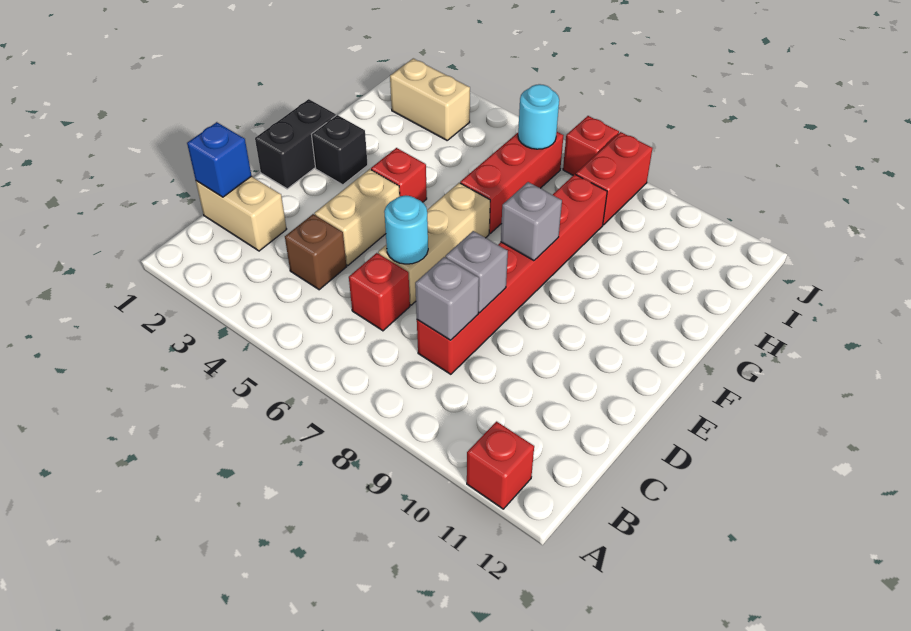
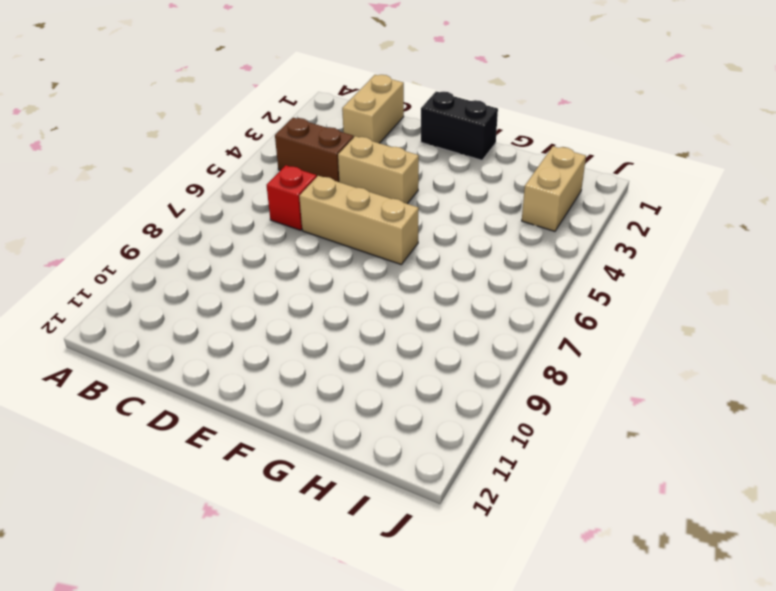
brown brick B4:C4 level 1 -> brown brick C4 level 1
none -> red brick A11 level 1
none -> red brick C8:H8 level 1
none -> black brick F2 level 1

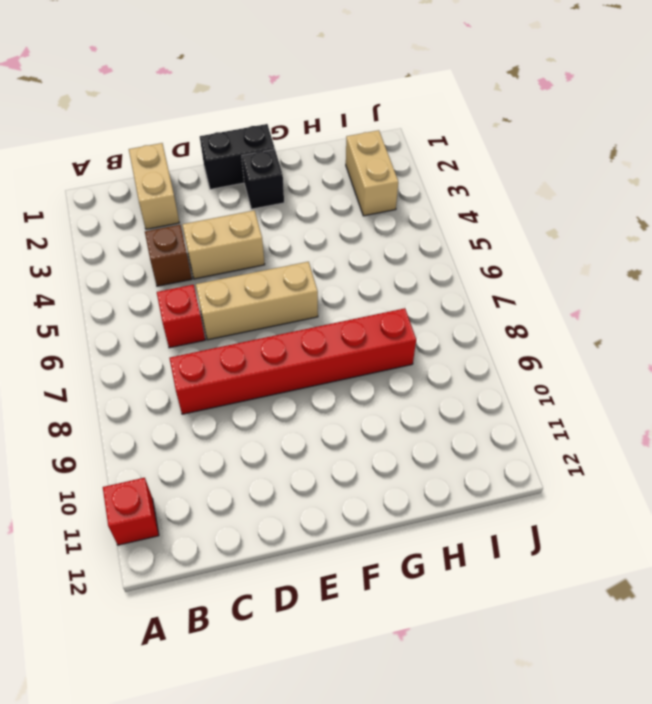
none -> red brick F4 level 1
none -> red brick G6:I6 level 1
none -> red brick I8:J8 level 1

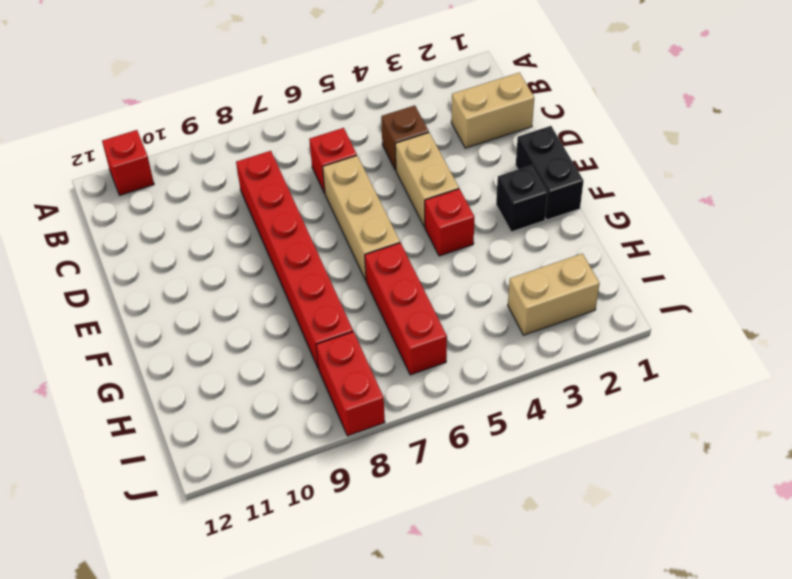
none -> red brick J7 level 1
none -> blue brick C1 level 2
none -> grey brick C8 level 2

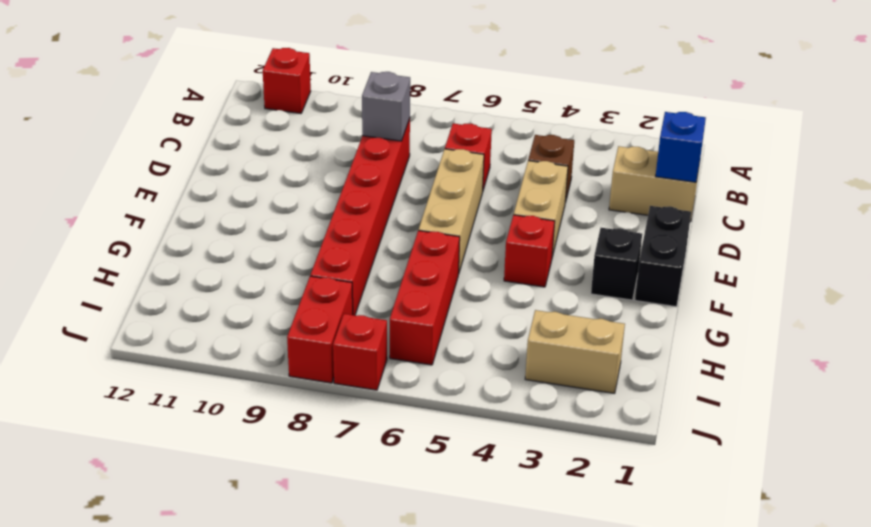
none -> cyan round brick D6 level 2
none -> grey brick D8 level 2
none -> grey brick F8 level 2

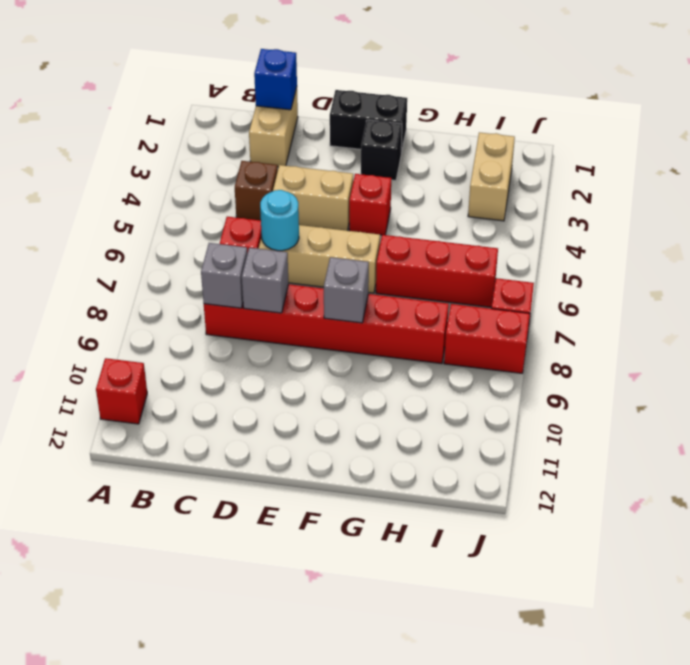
none -> cyan round brick I6 level 2

